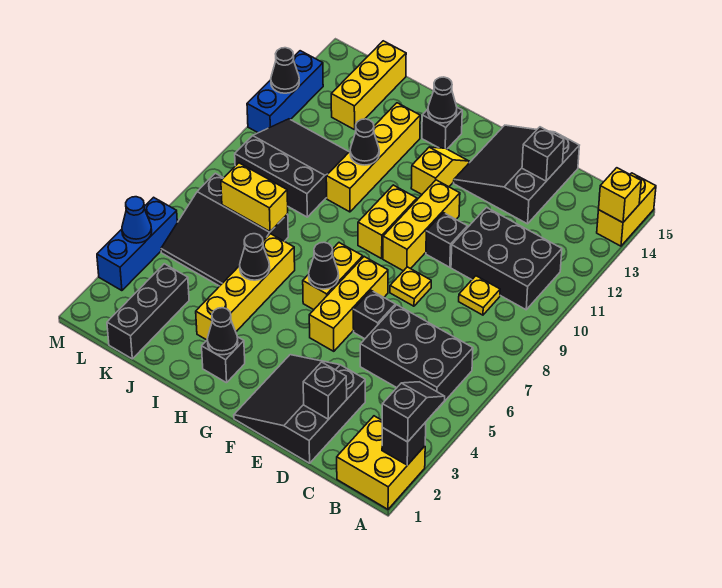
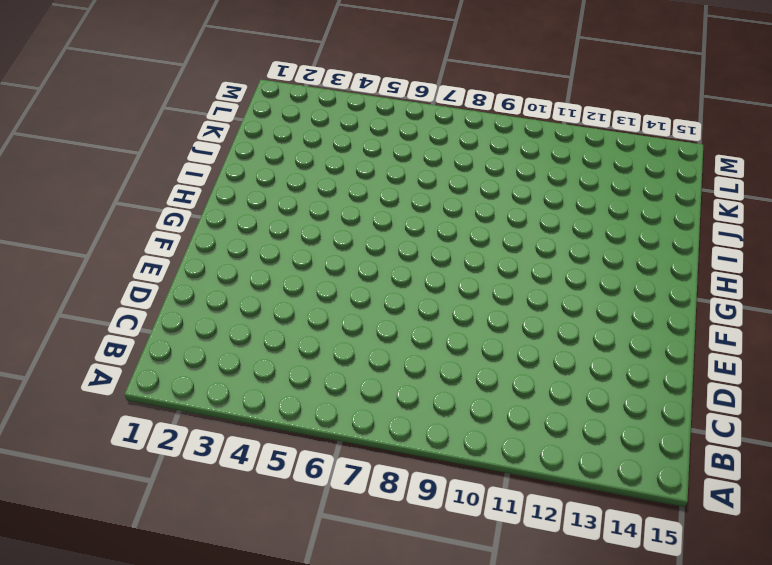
none -> yellow brick A1:B2 level 1
none -> yellow brick A14:A15 level 1
none -> black brick B5:D6 level 1
none -> black brick B10:D11 level 1

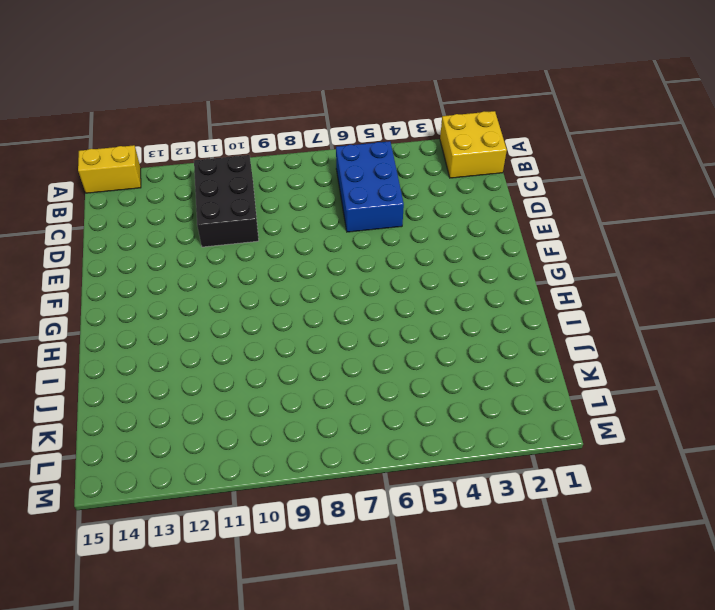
blue brick B5:D6 level 1 -> black brick B5:D6 level 1
none -> yellow plate C9 level 1
none -> black slope D1:F3 level 1 top D
none -> black slope D13:F15 level 1 top D
none -> black brick E6 level 1

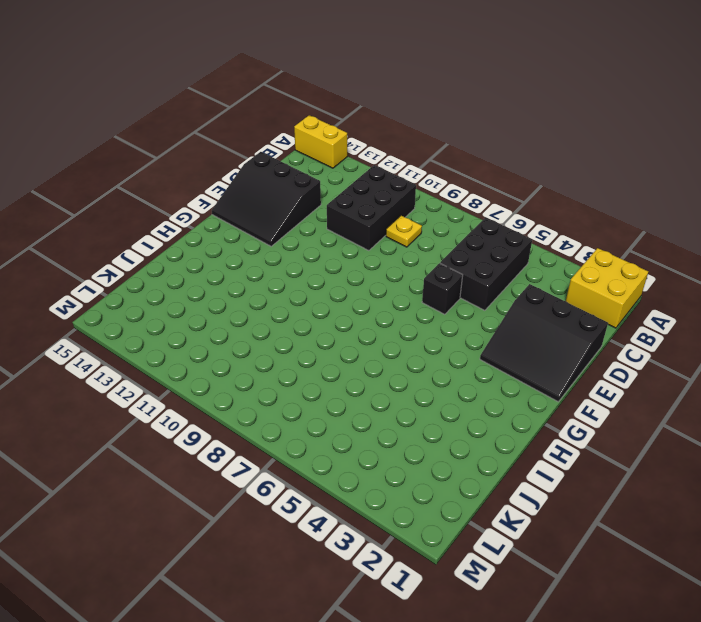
none -> yellow plate E8 level 1
none -> black brick E10 level 1
none -> yellow brick F5:F7 level 1
none -> yellow brick F9:F11 level 1

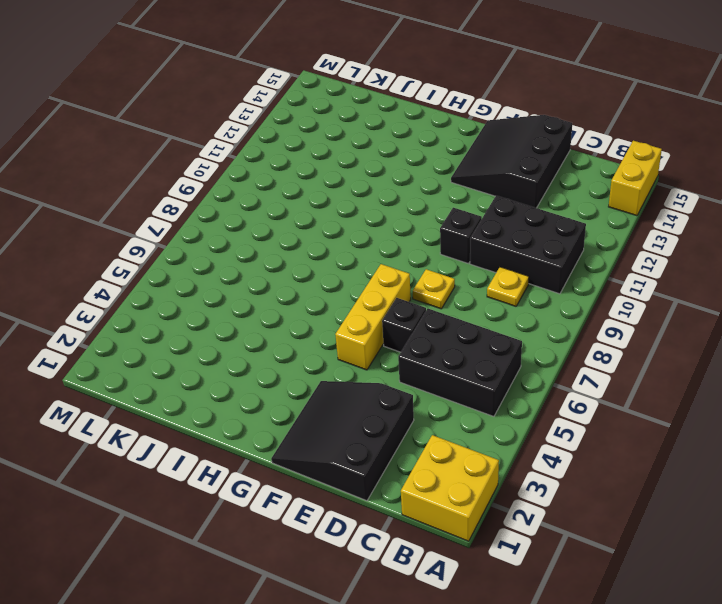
none -> yellow brick F9:F11 level 1
none -> yellow brick G6:G7 level 1
none -> yellow brick G9:G10 level 1
none -> yellow slope G12:G13 level 1 top 12

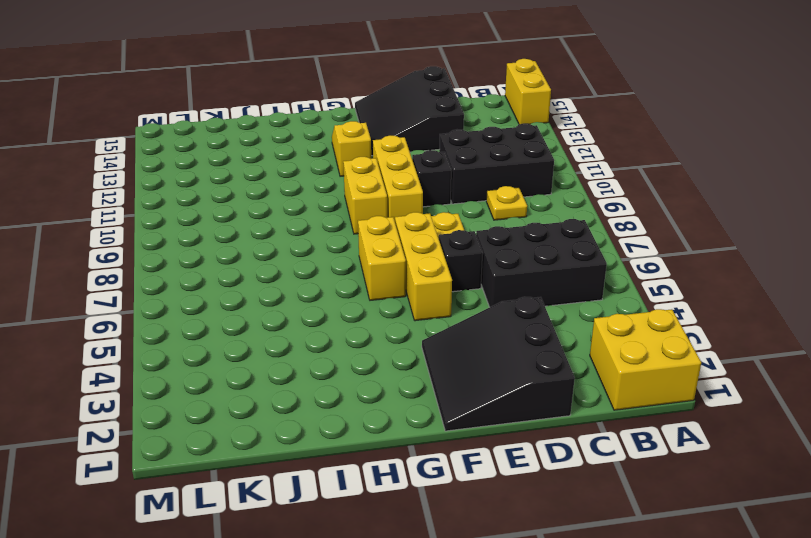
none -> black brick H2 level 1
none -> black brick H14 level 1
none -> yellow brick I3:I6 level 1
none -> yellow brick I10:I13 level 1

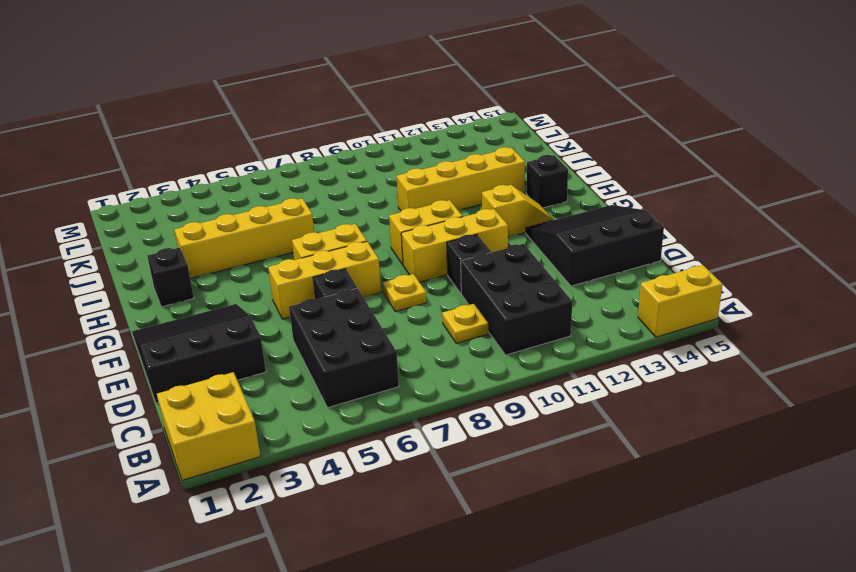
none -> black slope J5:L7 level 1 top 7
none -> black slope J9:L11 level 1 top 9
none -> black brick K1:K3 level 1
none -> yellow brick K13:K15 level 1

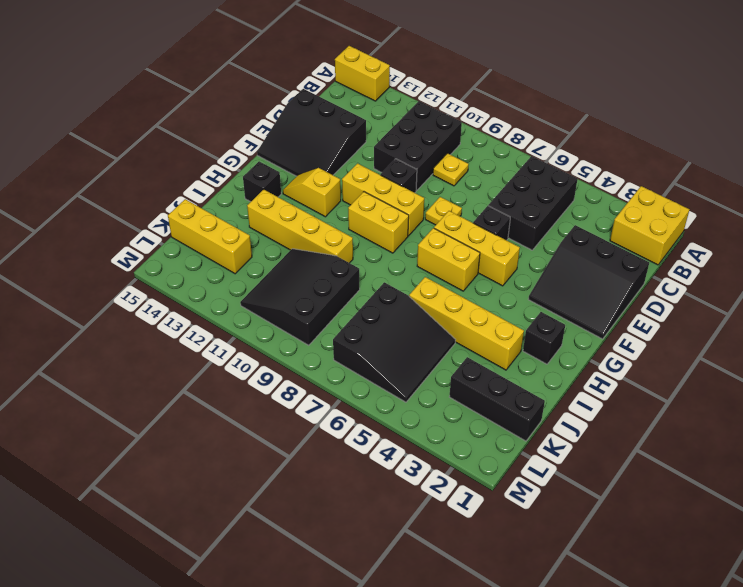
none -> blue brick M3:M5 level 1
none -> blue brick M11:M13 level 1
none -> black brick A2 level 2
none -> yellow brick A14 level 2

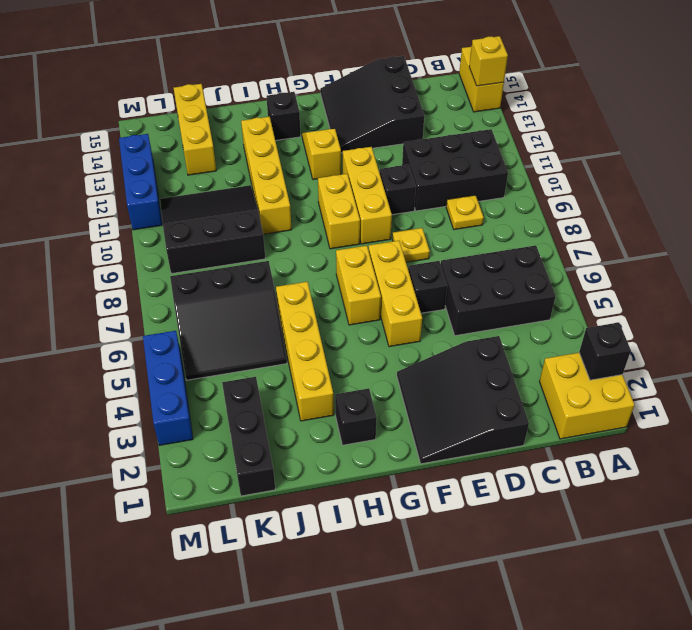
none -> black brick D2 level 2
none -> black brick D14 level 2
none -> black cone G6 level 2
none -> black cone H2 level 2

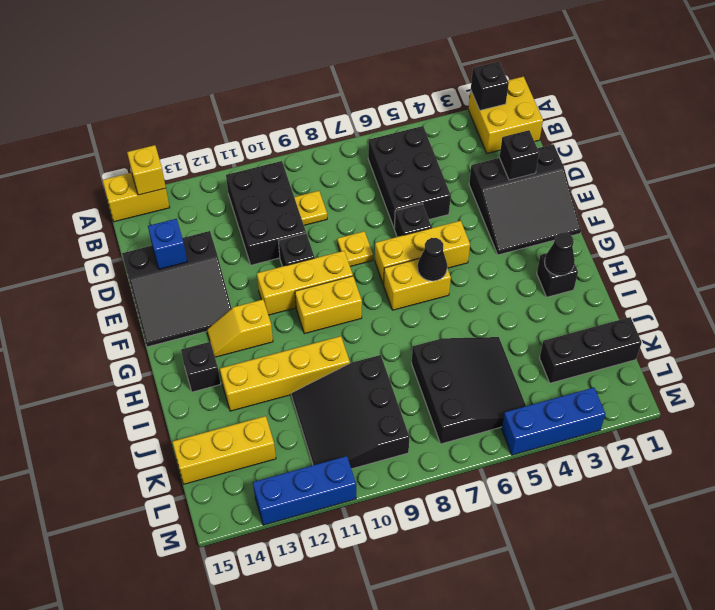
blue brick D14 level 2 -> black brick D14 level 2
none -> yellow brick I3:I6 level 1
none -> black cone H14 level 2
none -> black cone I5 level 2
none -> black cone I11 level 2

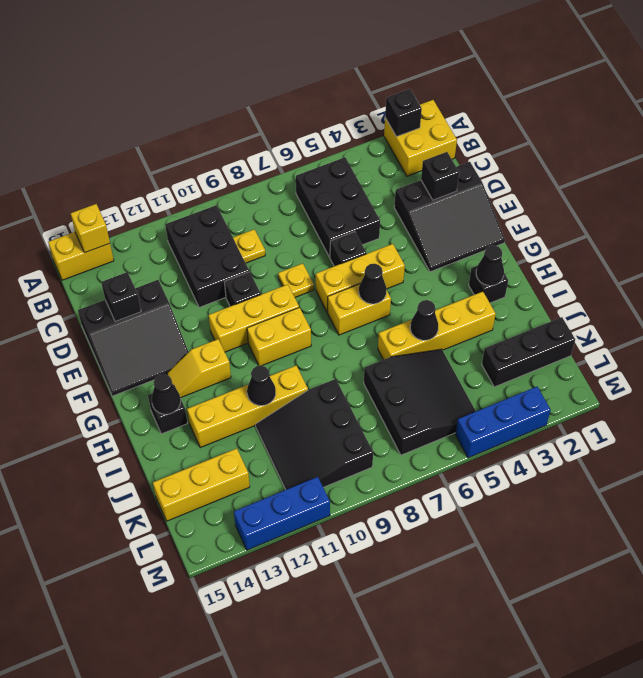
none -> yellow brick J7:K7 level 2
none -> blue cone M4 level 2
none -> black cone M12 level 2
none -> black slope A2:A3 level 3 top 2

